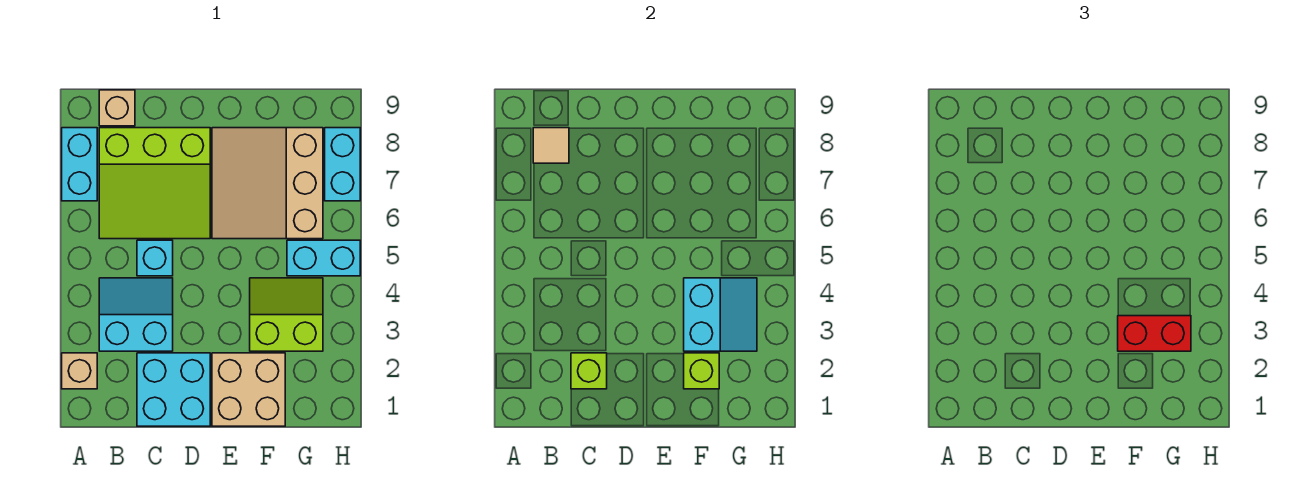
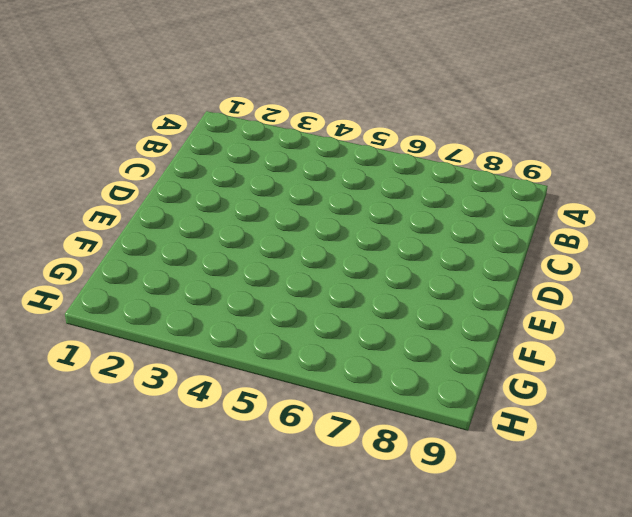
none -> tan brick A2 level 1
none -> cyan brick A7:A8 level 1
none -> cyan slope B3:C4 level 1 top 3

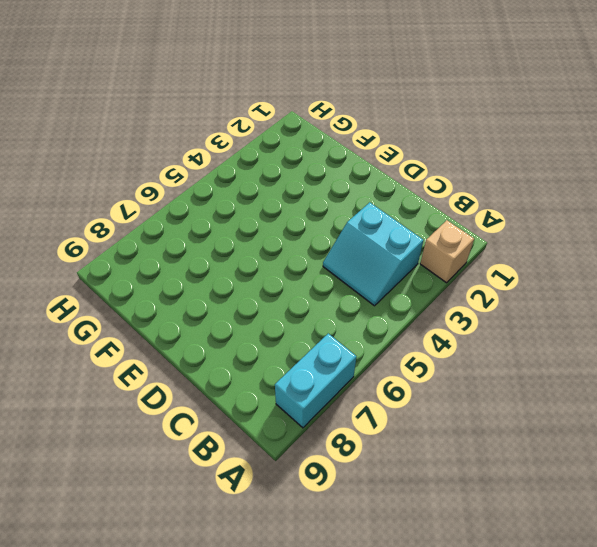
none -> lime slope B6:D8 level 1 top 8
none -> tan brick B9 level 1
none -> cyan brick C1:D2 level 1

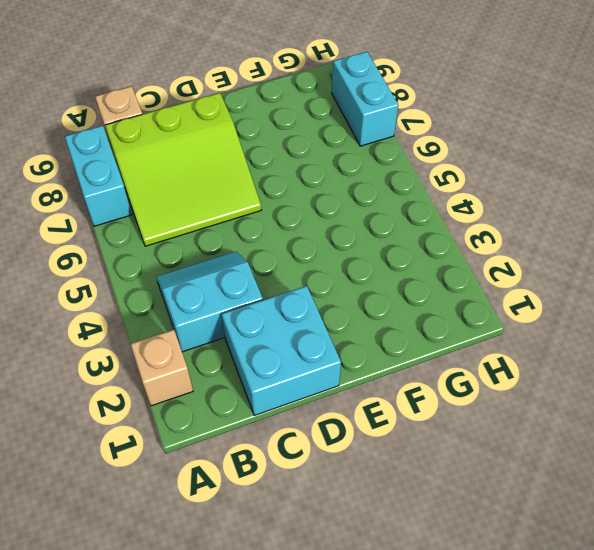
none -> cyan brick C5 level 1
none -> tan brick E1:F2 level 1
none -> tan slope E6:G8 level 1 top G

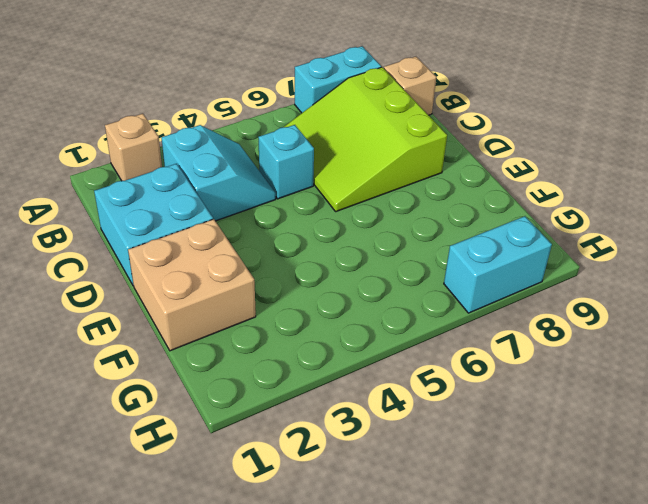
none -> tan slope E6:G8 level 1 top G
none -> lime slope F3:G4 level 1 top 3
none -> cyan brick G5:H5 level 1

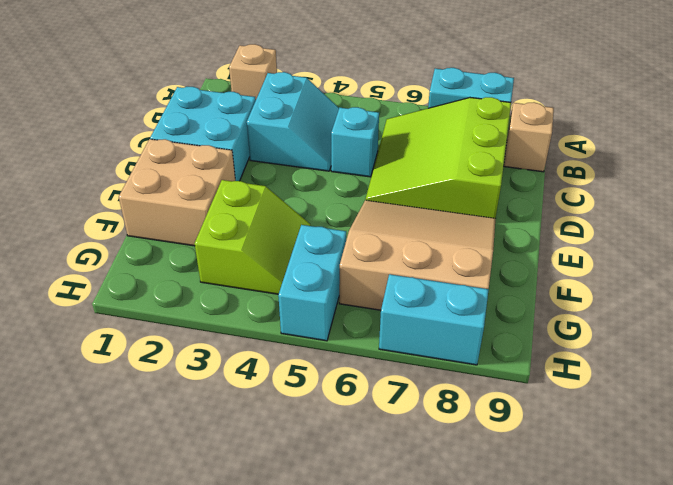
none -> tan tile B8 level 2
none -> lime brick C2 level 2
none -> lime brick F2 level 2

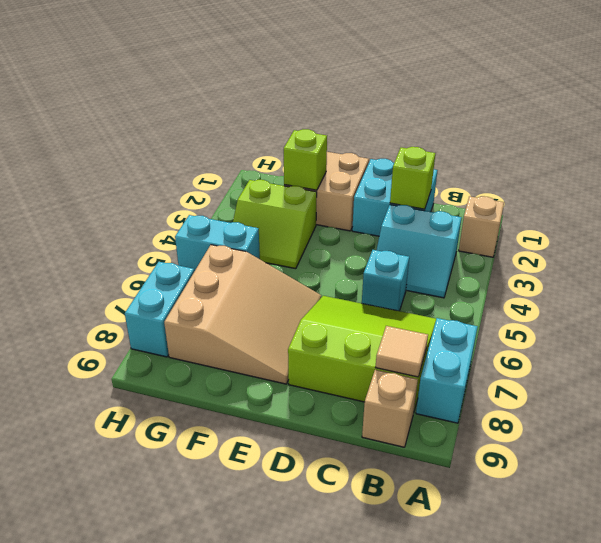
none -> cyan slope F3:G4 level 2 top F
none -> red brick F3:G3 level 3

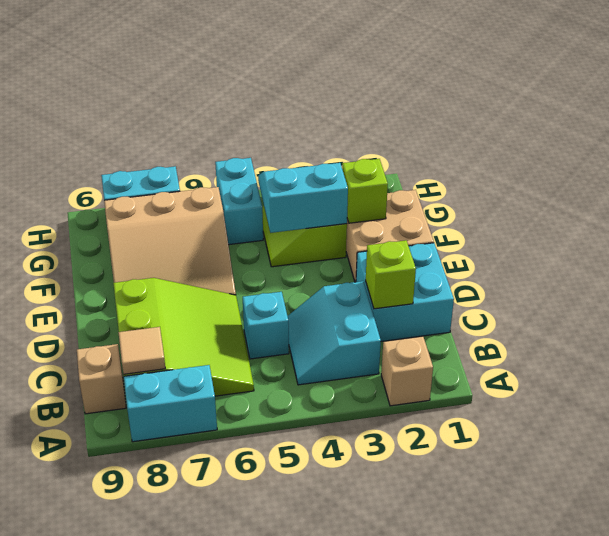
none -> red brick F3:G3 level 3

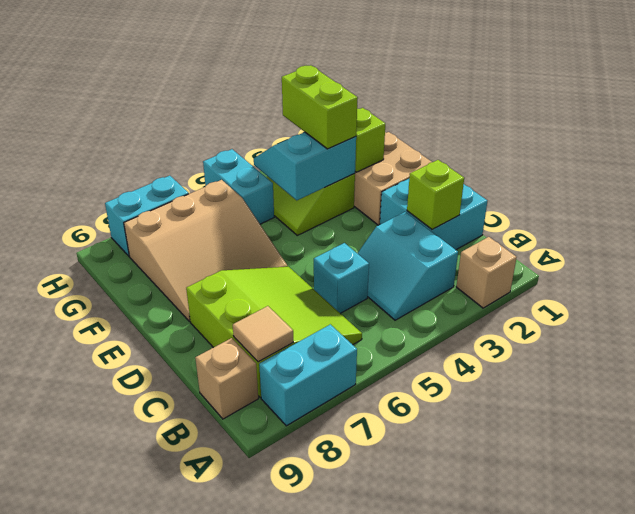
lime brick F3:G3 level 3 -> red brick F3:G3 level 3

